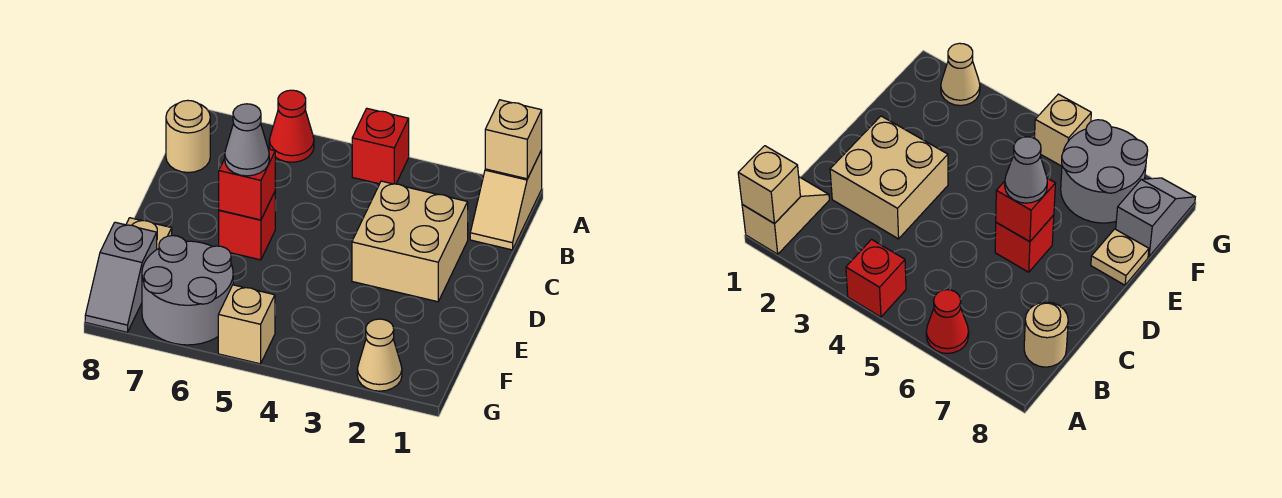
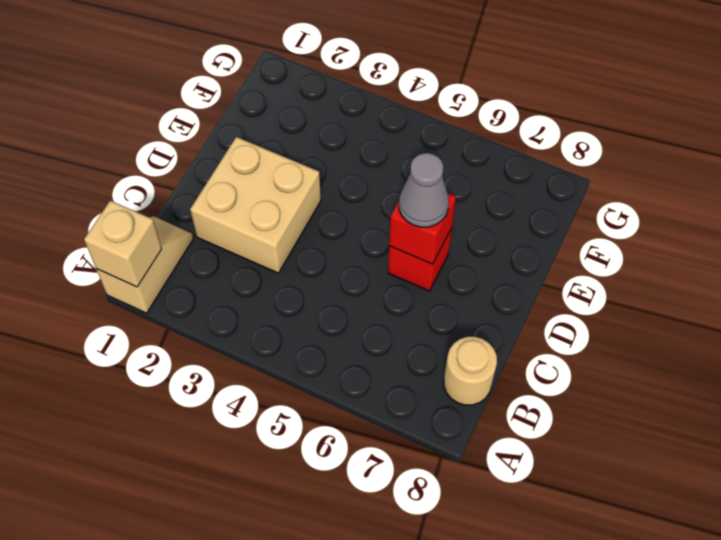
none -> red brick A4 level 1
none -> red cone A6 level 1
none -> tan plate E8 level 1

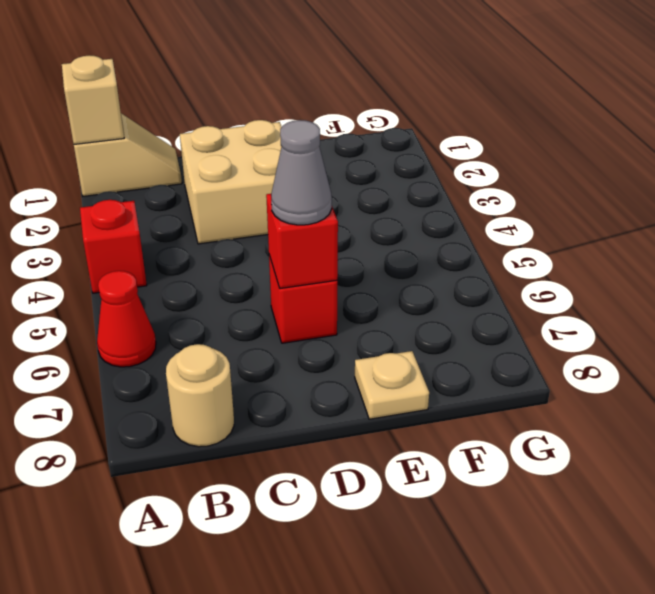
none -> grey round brick F6:G7 level 1
none -> grey slope F8:G8 level 1 top F
none -> tan cone G2 level 1

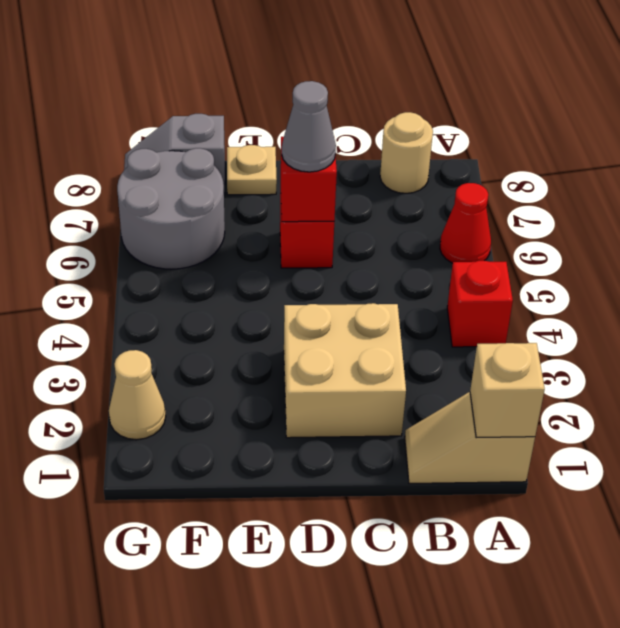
none -> tan brick G5 level 1

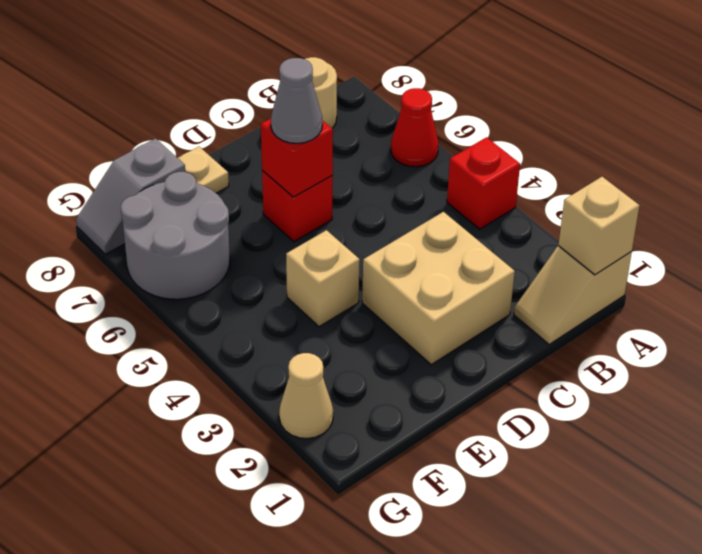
tan brick E4 level 1 -> tan brick G5 level 1

